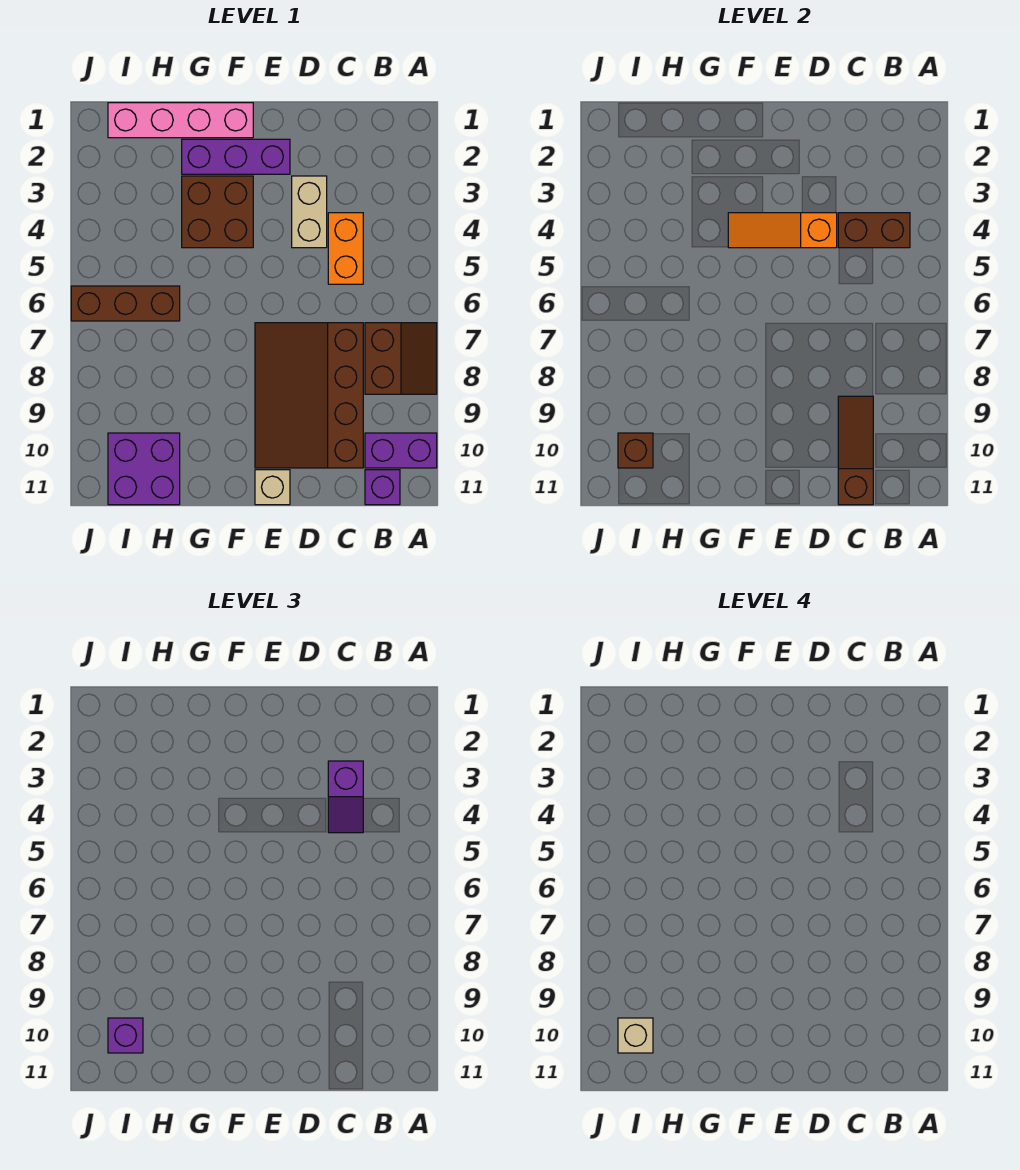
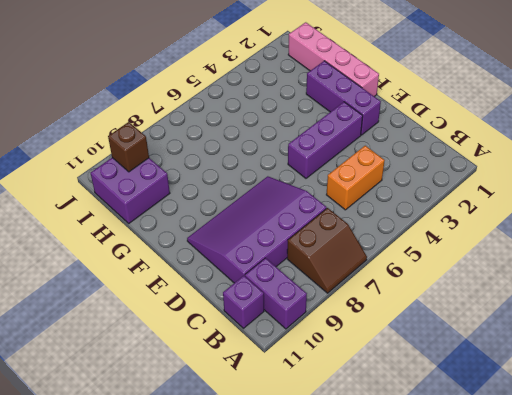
purple slope C7:E10 level 1 top C -> brown slope C7:E10 level 1 top C
purple brick E3:E5 level 1 -> none
none -> tan brick D3:D4 level 1
none -> tan brick E11 level 1
none -> brown brick F3:G4 level 1

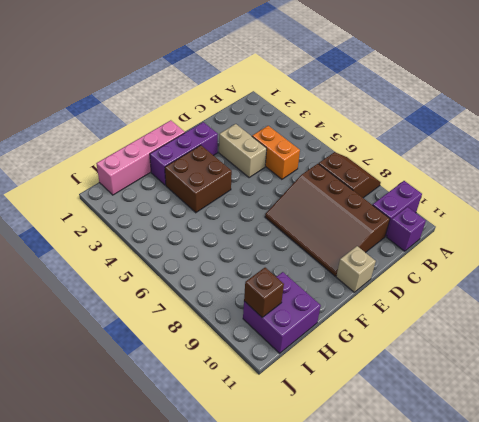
none -> brown brick H6:J6 level 1
none -> brown brick B4:C4 level 2
none -> brown slope C9:C11 level 2 top 11

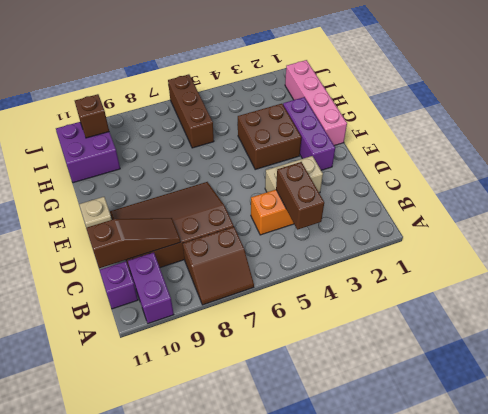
none -> orange slope D4:F4 level 2 top D
none -> purple slope C3:C4 level 3 top 3
none -> purple brick I10 level 3

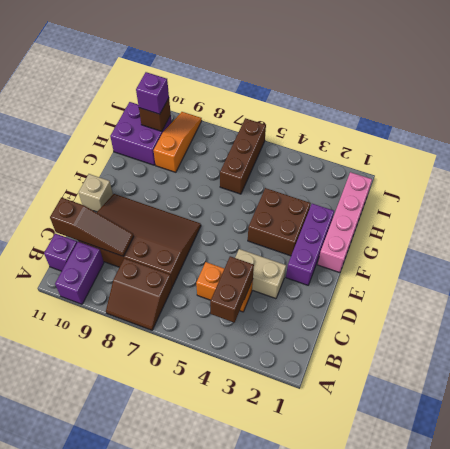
orange slope H9:J9 level 1 top H -> orange slope D4:F4 level 2 top D
none -> purple slope C3:C4 level 3 top 3
none -> tan brick I10 level 4

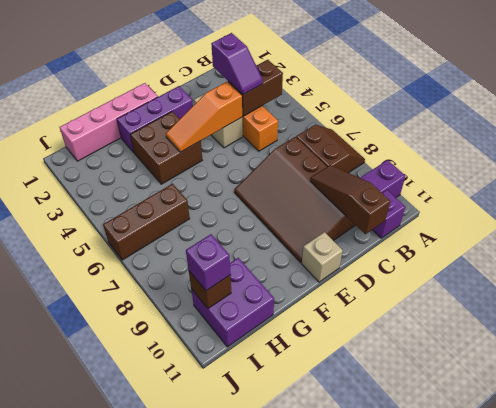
none -> tan brick I10 level 4

